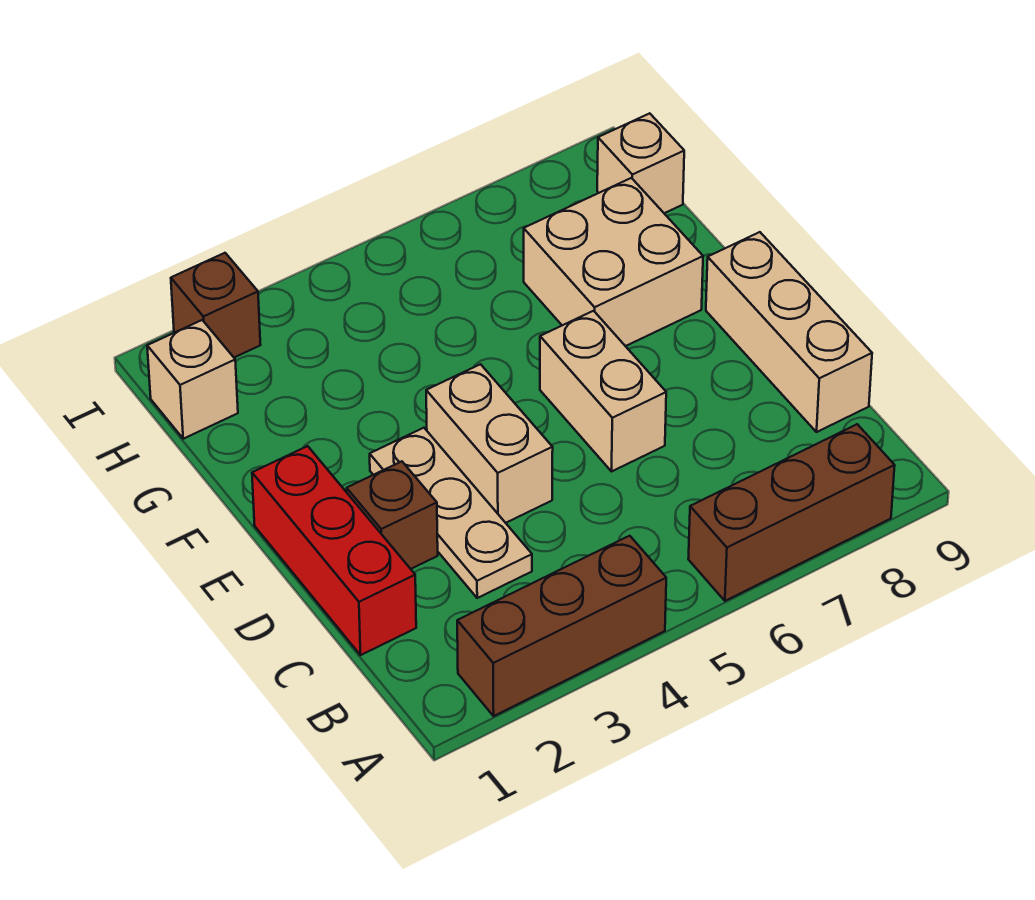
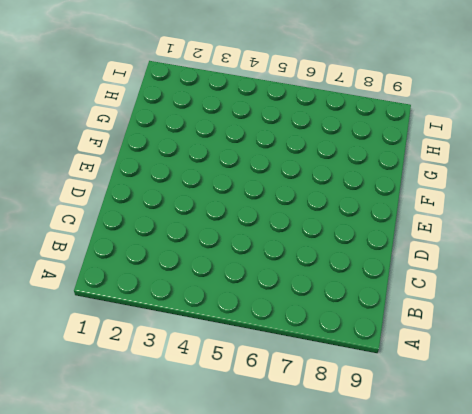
none -> brown brick A2:A4 level 1
none -> brown brick A6:A8 level 1
none -> red brick C1:E1 level 1

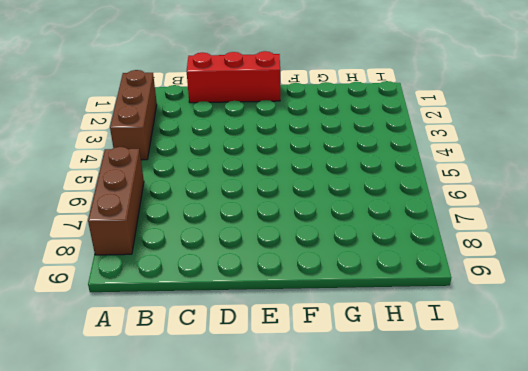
none -> tan plate C3:E3 level 1
none -> tan brick C9:E9 level 1
none -> brown brick D2 level 1

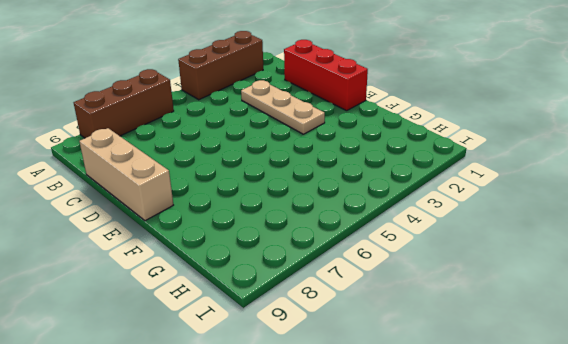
none -> brown brick D2 level 1
none -> tan brick D4:E4 level 1
none -> tan brick D6:E6 level 1

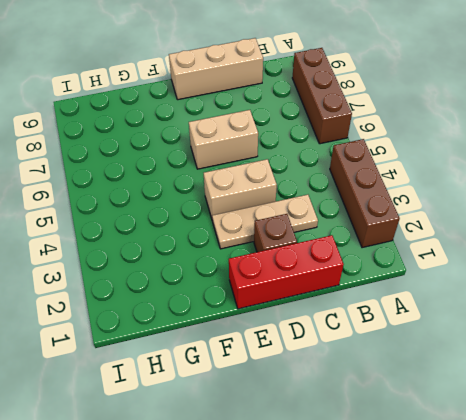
none -> tan brick F7:G8 level 1
none -> tan brick H1 level 1
none -> tan brick H9 level 1

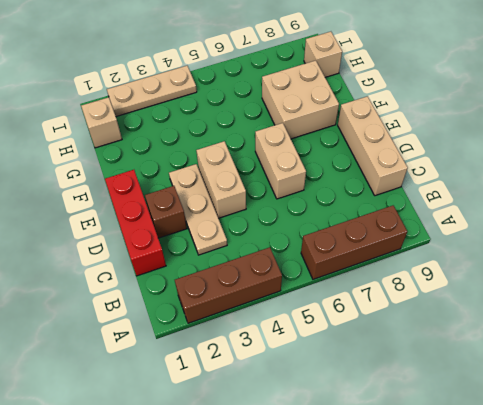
tan plate I2:I4 level 1 -> brown brick I2 level 1

